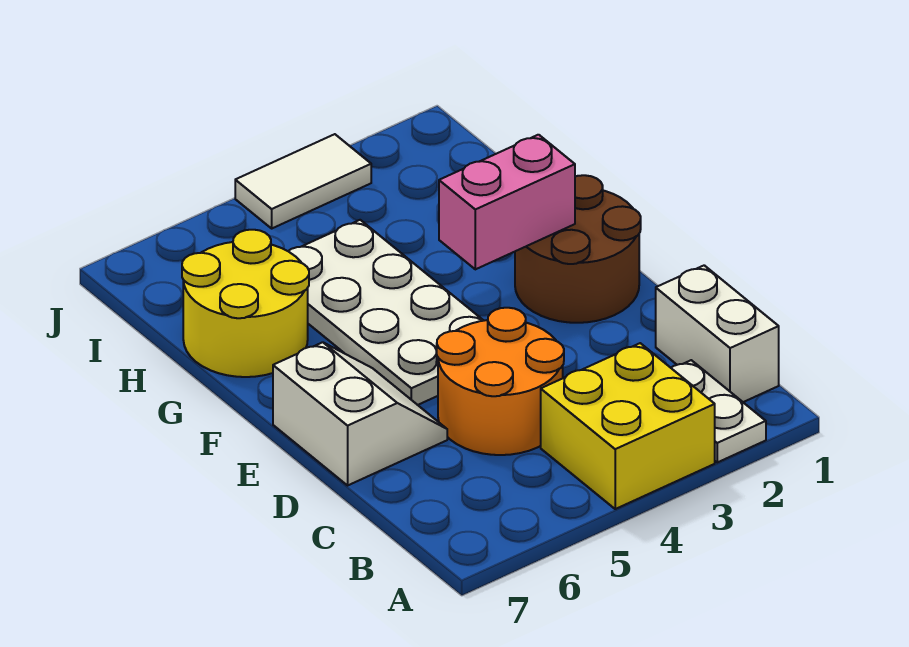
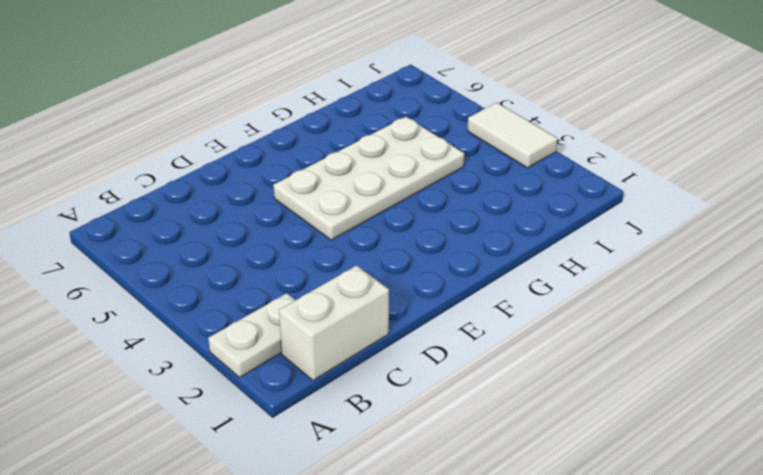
none -> yellow brick A3:B4 level 1
none -> orange round brick C4:D5 level 1

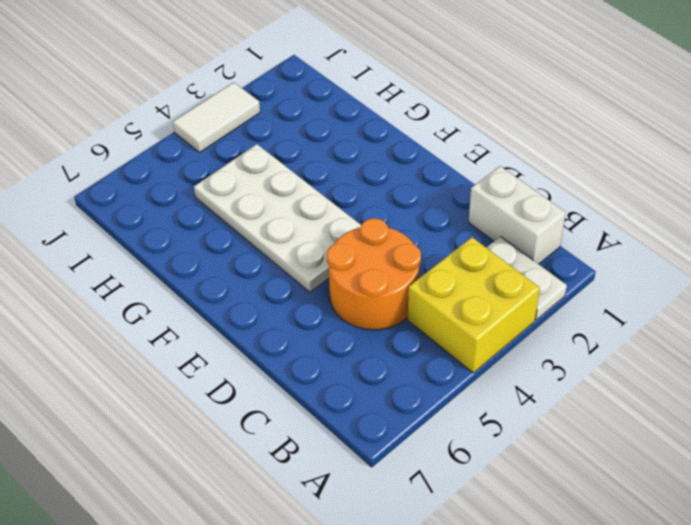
none -> white slope D6:E7 level 1 top 7
none -> brown round brick E1:F2 level 1

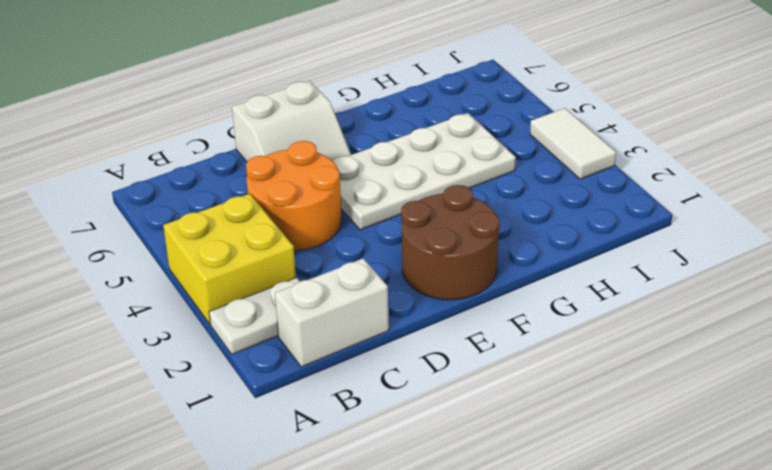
none -> yellow round brick G6:H7 level 1
none -> pink brick F2:F3 level 2

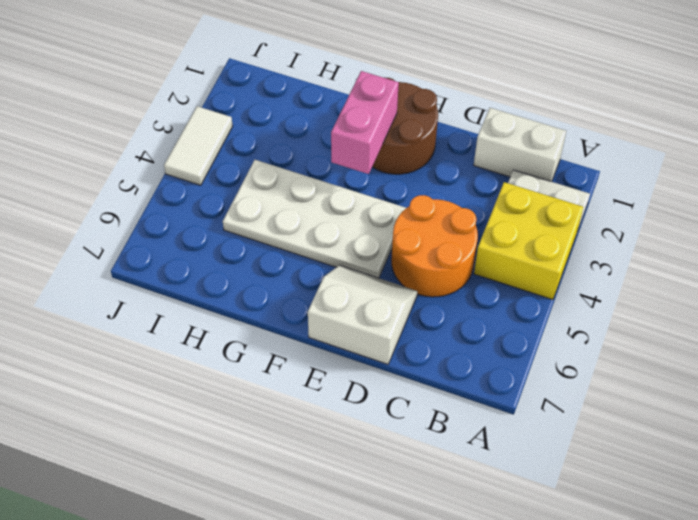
none -> yellow round brick G6:H7 level 1

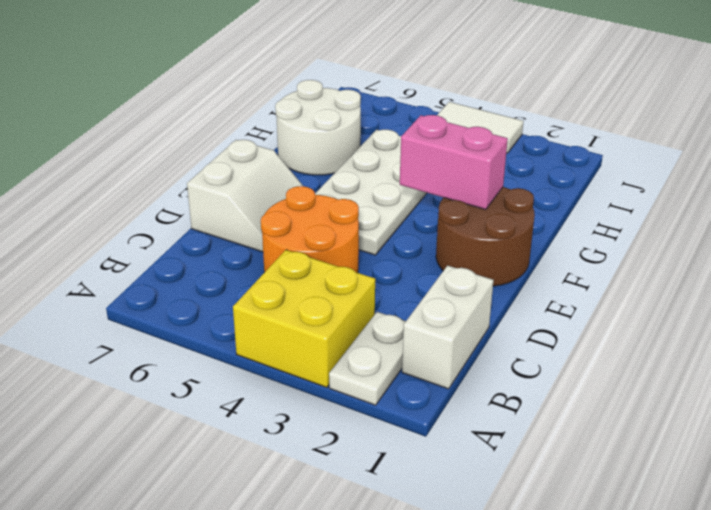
white round brick G6:H7 level 1 -> yellow round brick G6:H7 level 1

